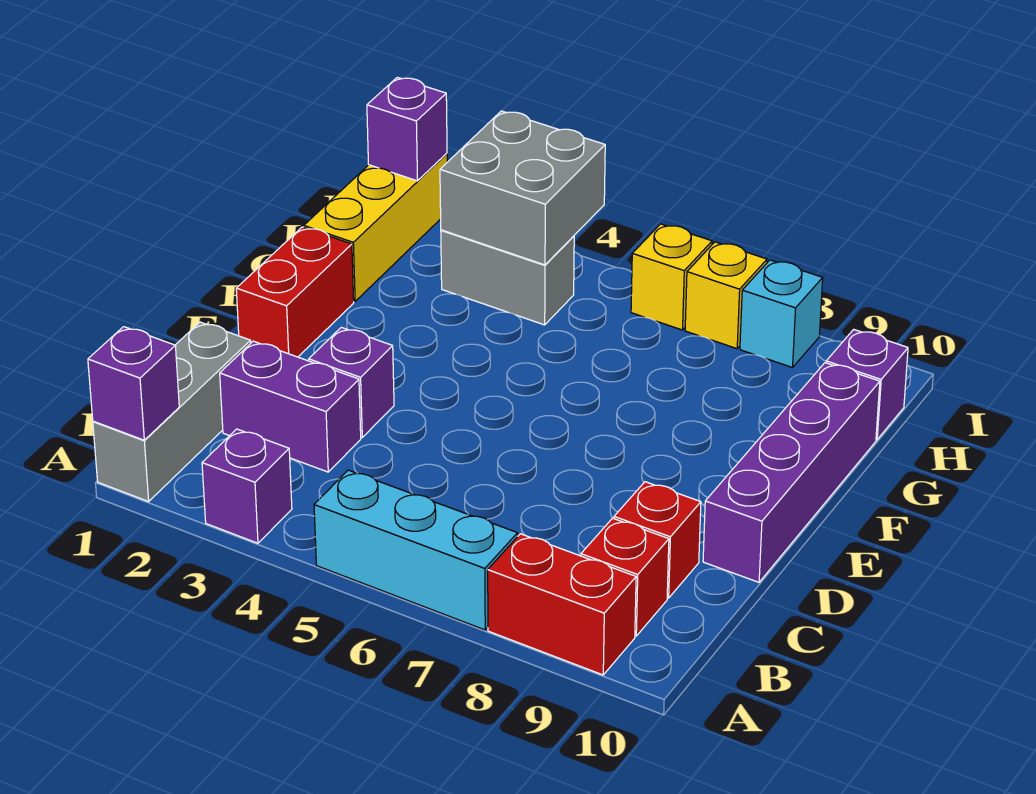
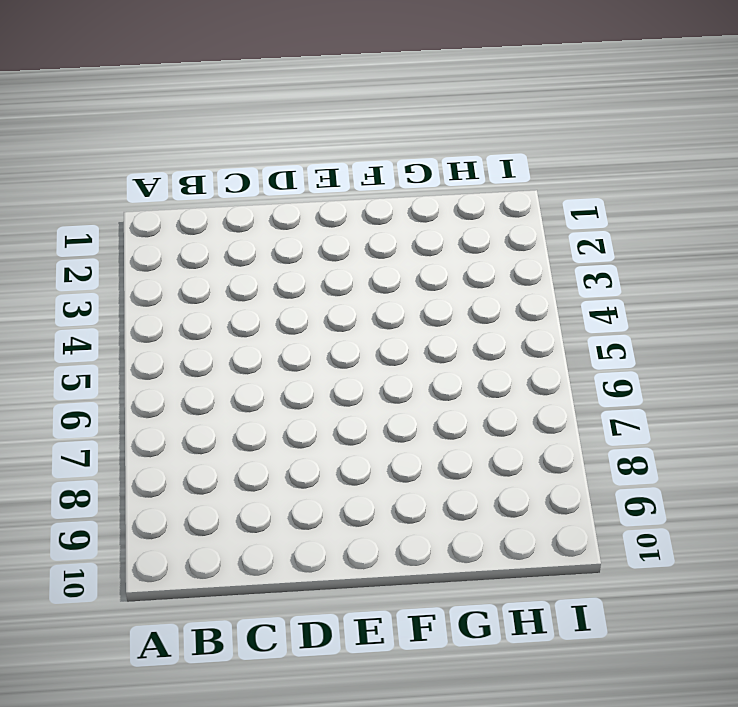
none -> grey brick A1:C1 level 1
none -> purple brick A3 level 1
none -> cyan brick A5:A7 level 1

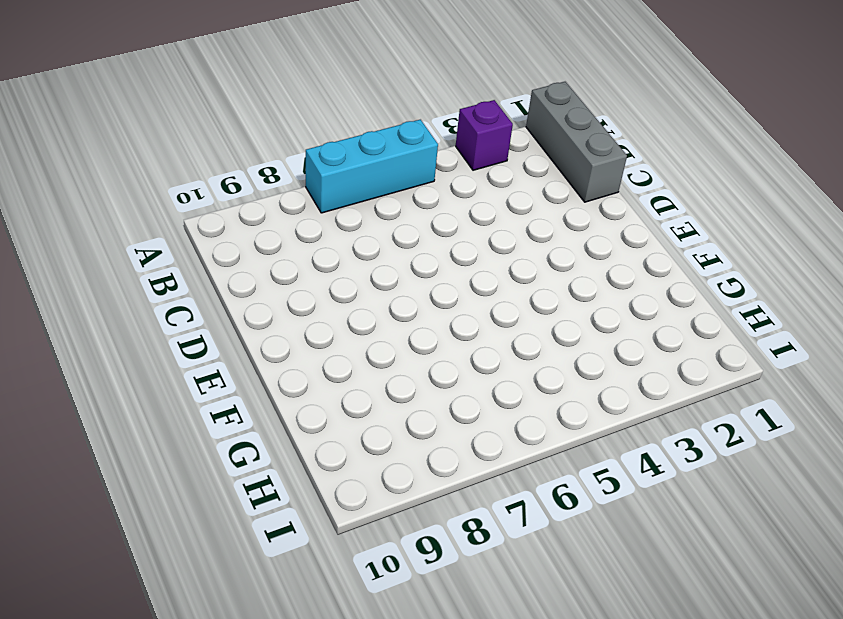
none -> red brick A8:A9 level 1
none -> red brick B9 level 1
none -> purple brick C2:C3 level 1

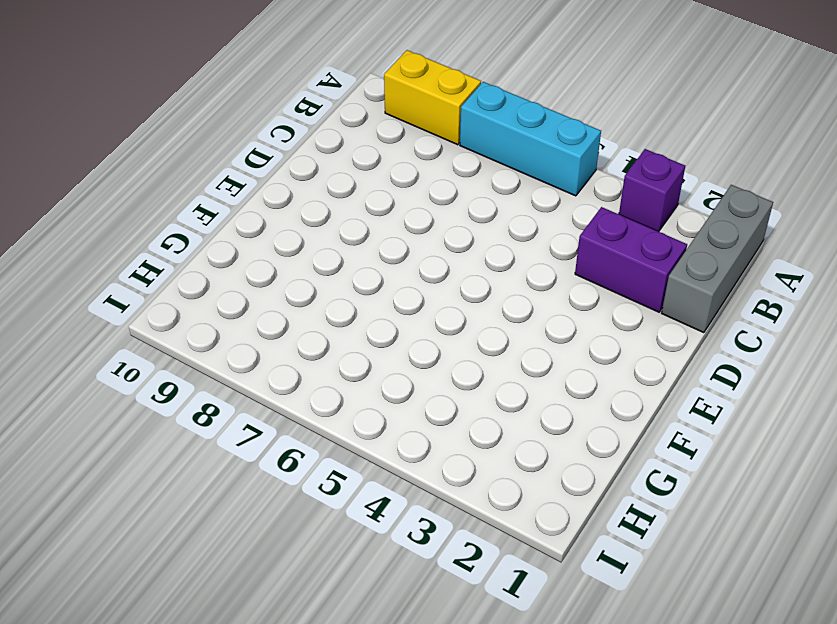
yellow brick A8:A9 level 1 -> red brick A8:A9 level 1
none -> red brick B9 level 1
none -> red brick C9 level 1
none -> purple brick D3 level 1

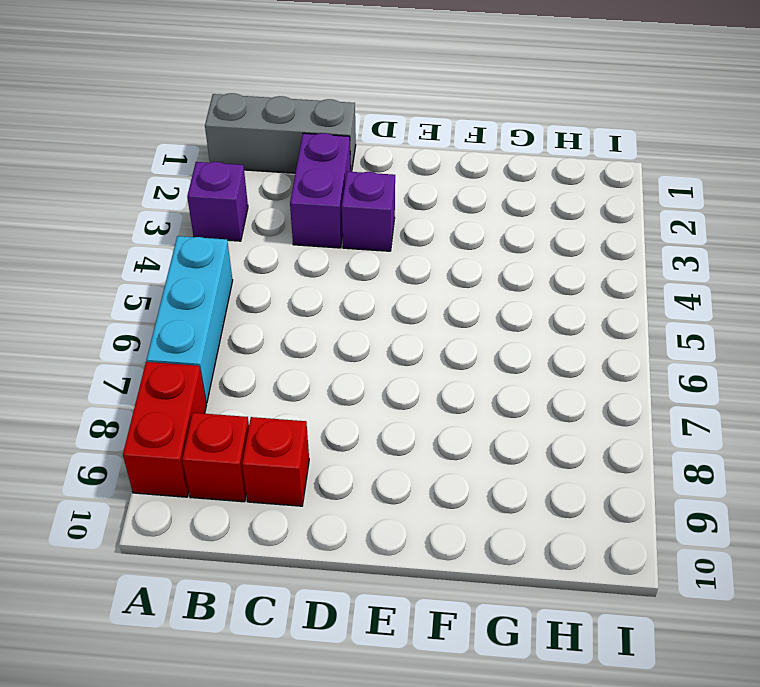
none -> purple brick D10:G10 level 1
none -> red brick E1:F1 level 1
none -> yellow brick G1:I1 level 1

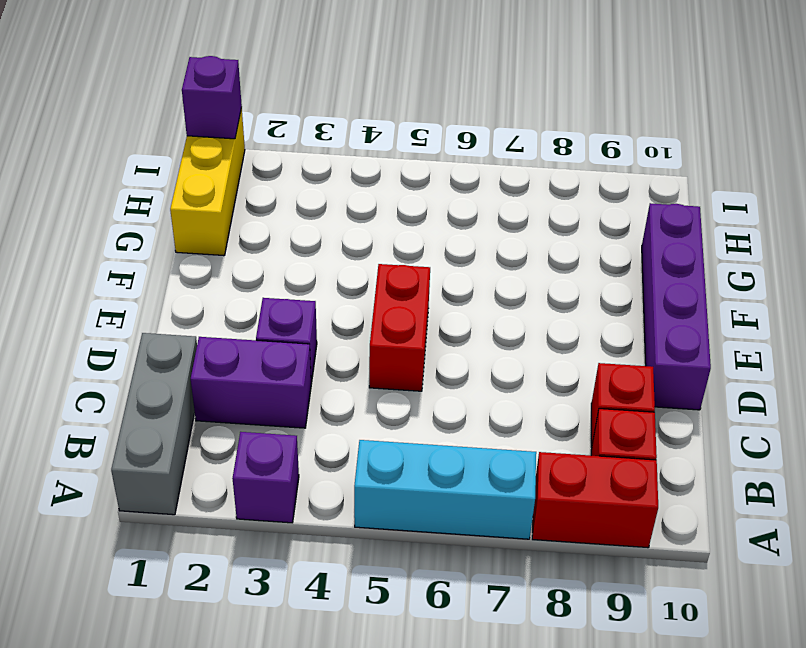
red brick D5:E5 level 1 -> red brick E1:F1 level 1
none -> grey brick H3:H4 level 1
none -> purple brick H10 level 1
none -> yellow brick I6 level 1

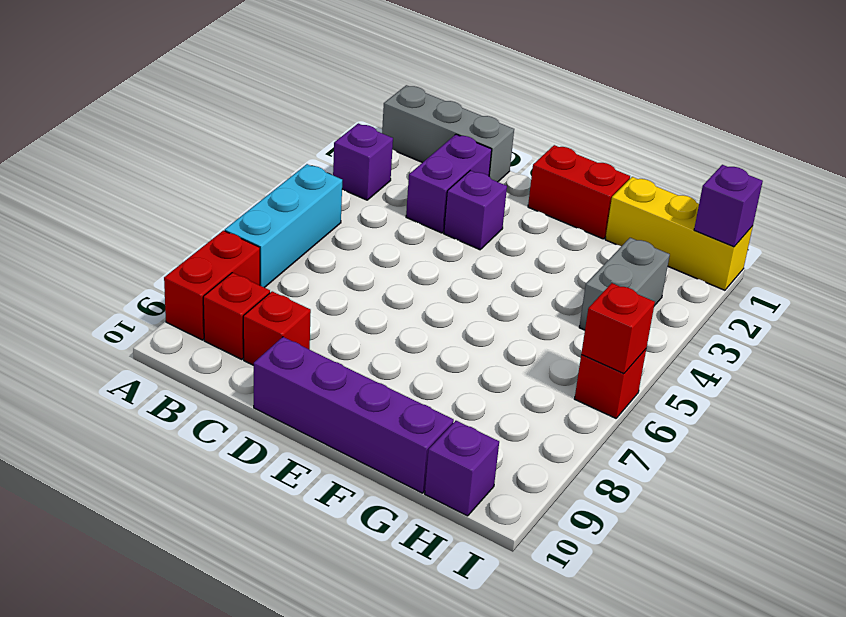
red brick I6 level 1 -> yellow brick I6 level 1
red brick I6 level 2 -> none
none -> yellow brick I7 level 1
none -> cyan brick I8 level 1
none -> purple brick A1 level 2

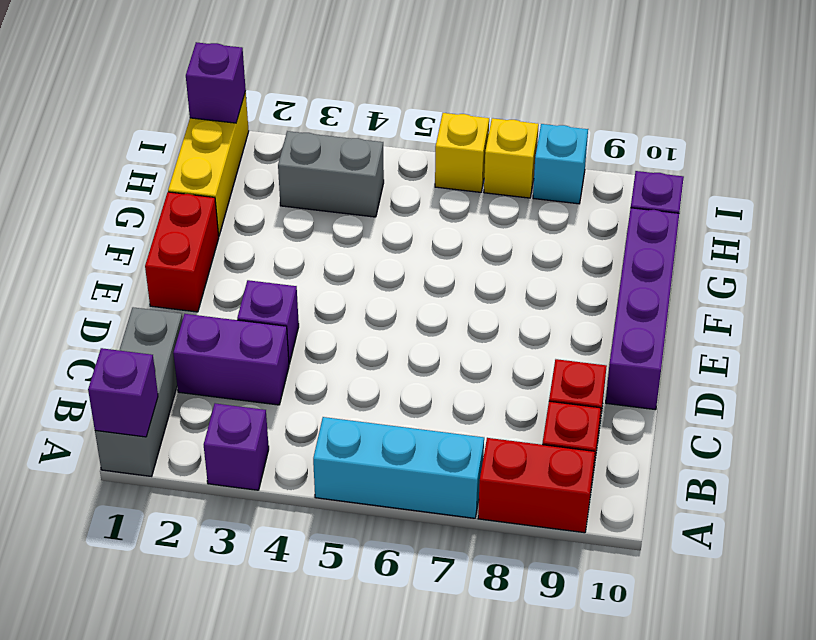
none -> grey brick H3:I4 level 2

